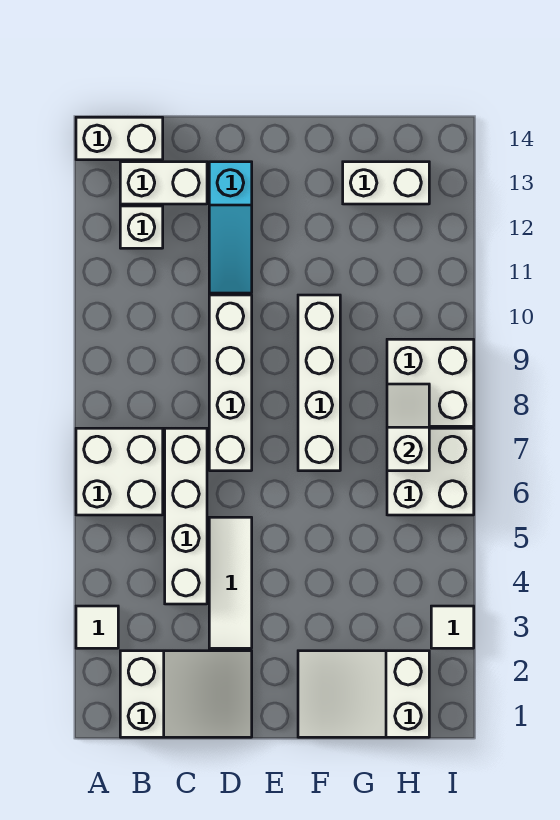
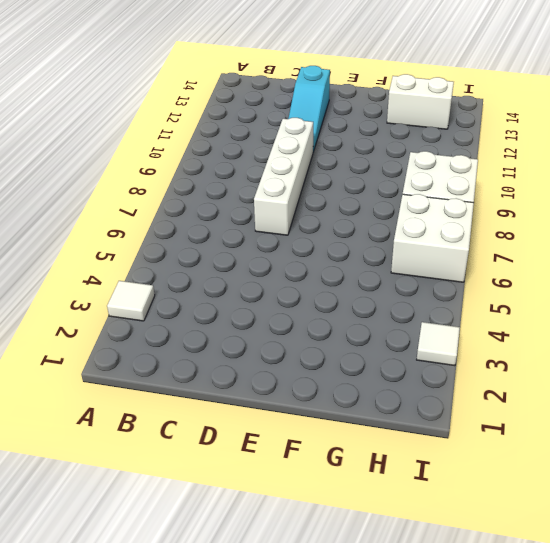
none -> white brick A6:B7 level 1
none -> white brick A14:B14 level 1
none -> white slope B1:D2 level 1 top B

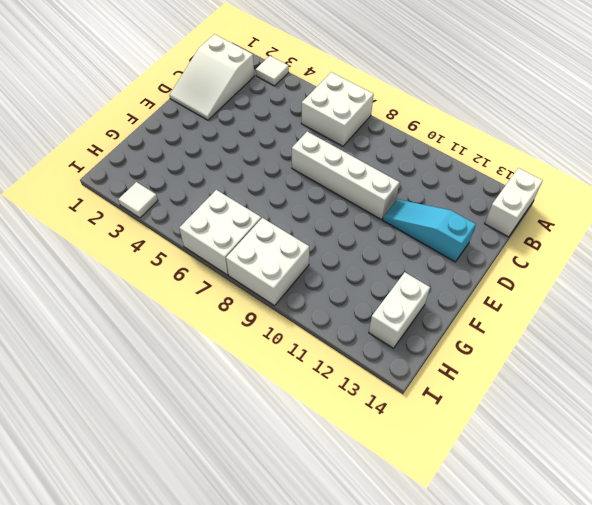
none -> white brick B12 level 1
none -> white brick B13:C13 level 1
none -> white brick C4:C7 level 1

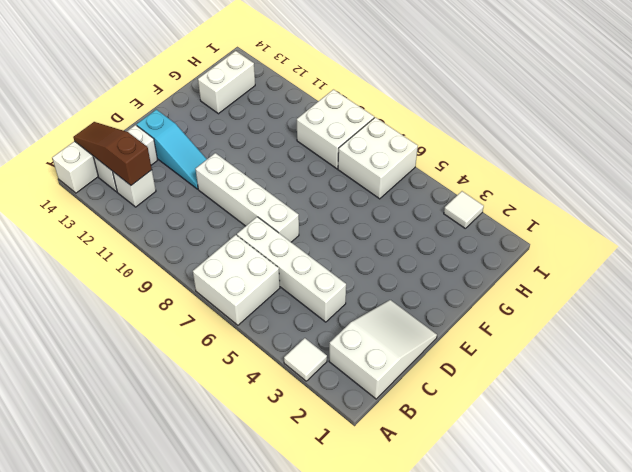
brown slope B12:B14 level 2 top 12 -> none
none -> white tile D3:D5 level 1
none -> white slope F1:H2 level 1 top H
none -> white brick F7:F10 level 1

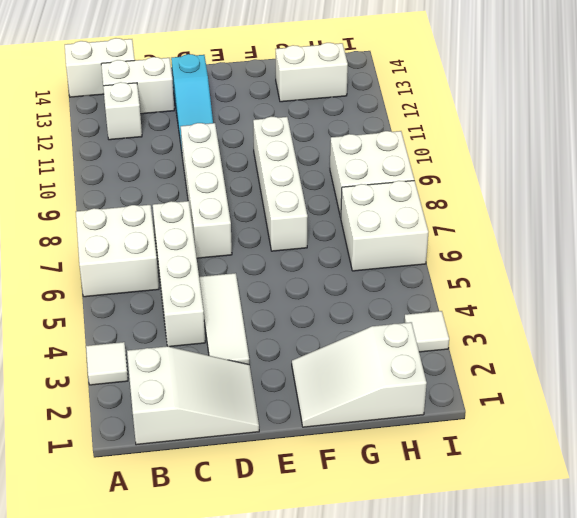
none -> white slope H7:H8 level 2 top 7

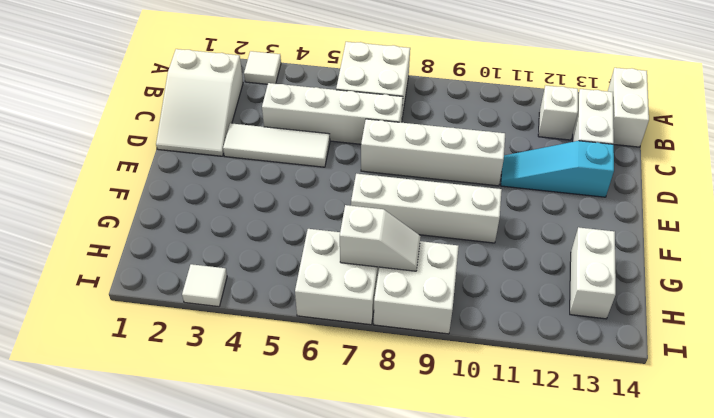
none -> white slope F1:H2 level 1 top H

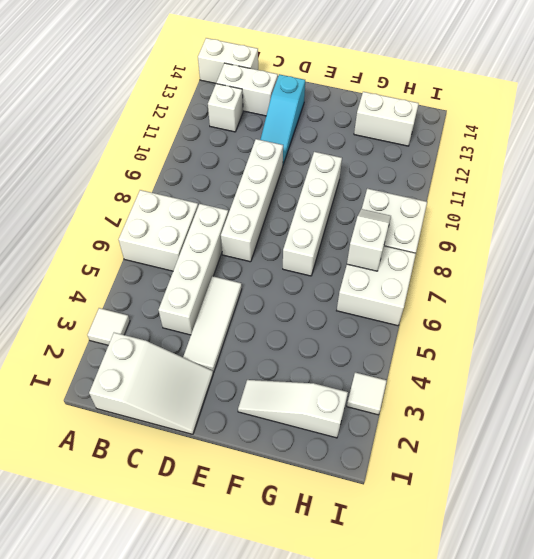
white slope F2:H2 level 1 top H -> white slope F1:H2 level 1 top H

